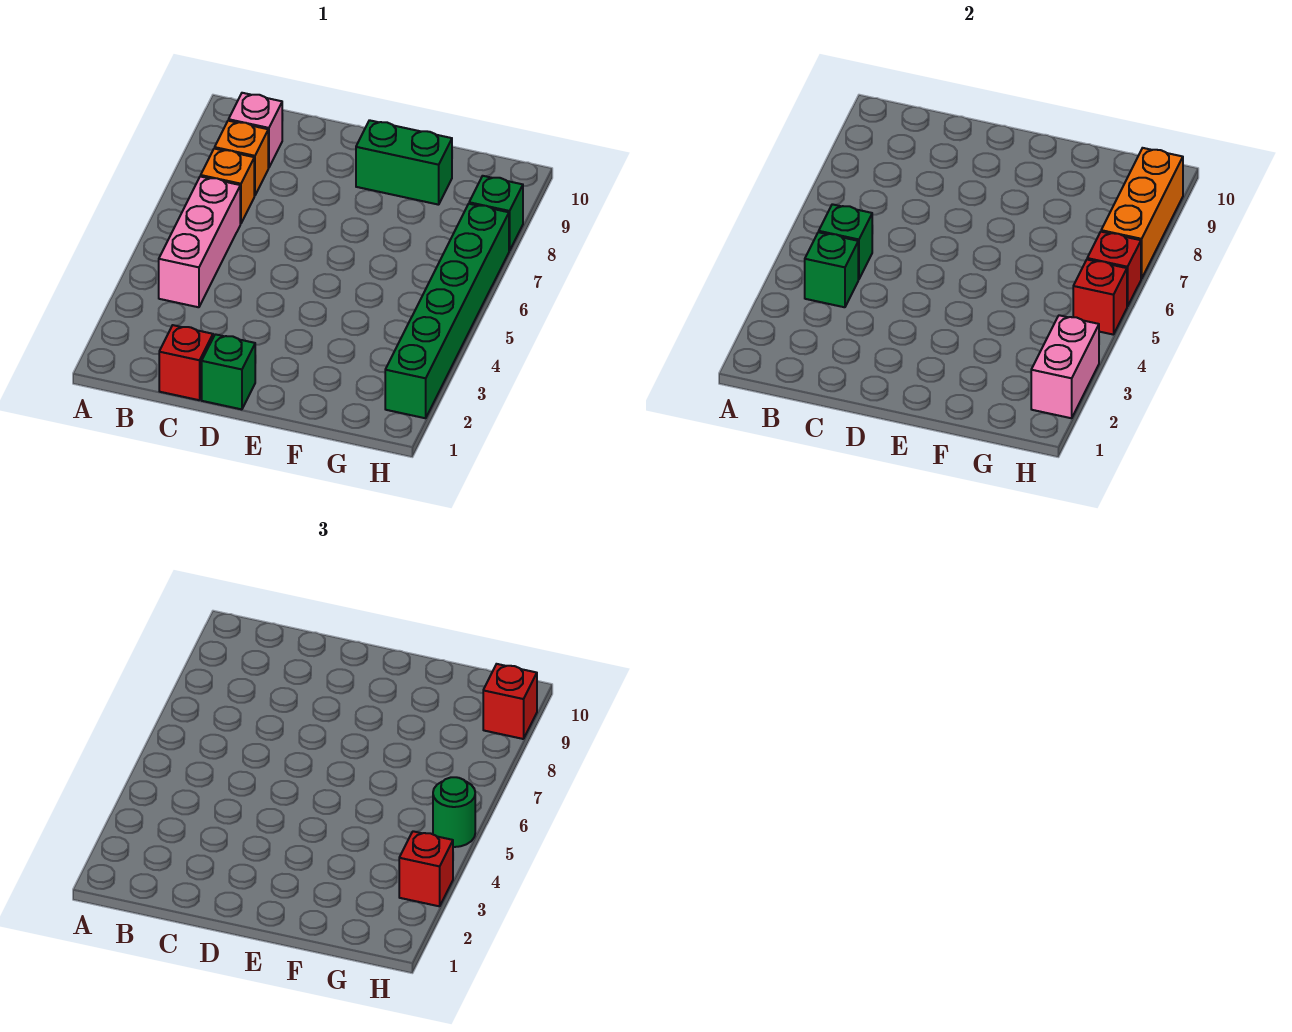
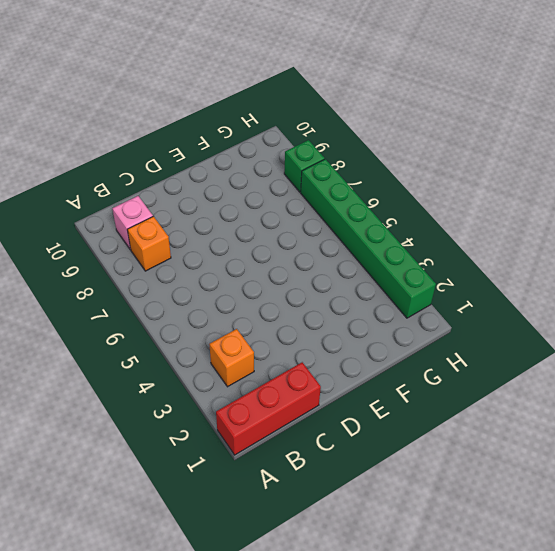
red brick A1:C1 level 1 -> red brick C1 level 1
orange brick B3 level 1 -> orange brick B7 level 1
none -> pink brick B4:B6 level 1
none -> green brick D1 level 1
none -> green brick E9:F9 level 1

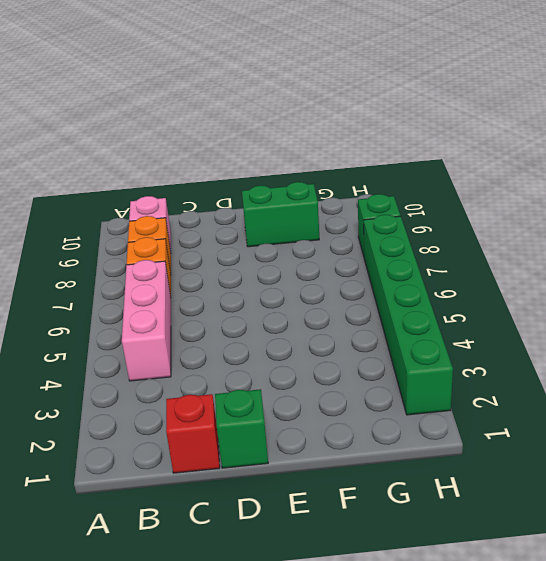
none -> green brick B4 level 2
none -> green brick B5 level 2
none -> pink brick H2:H3 level 2

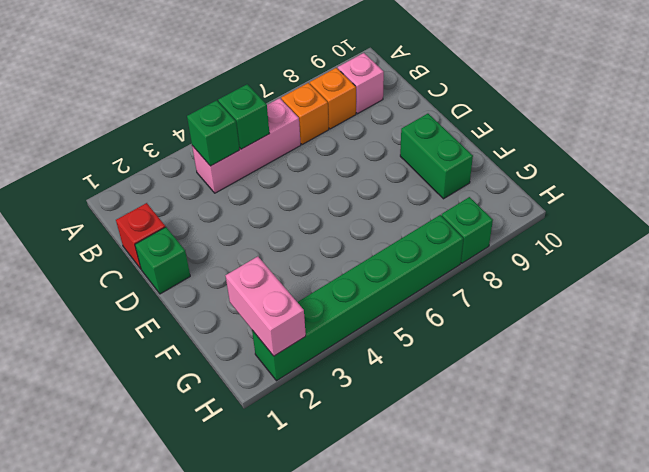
pink brick G2:H2 level 2 -> pink brick H2:H3 level 2
none -> red brick H5 level 2
none -> red brick H6 level 2
none -> orange brick H7:H9 level 2

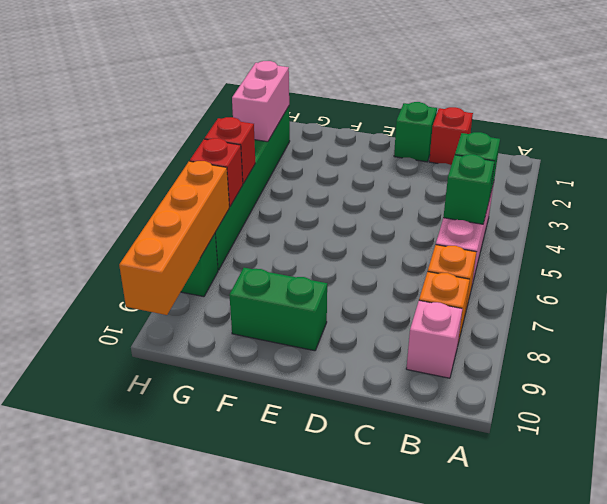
orange brick H7:H10 level 2 -> orange brick H7:H9 level 2
none -> red brick H3 level 3
none -> green round brick H5 level 3
none -> red brick H9 level 3

